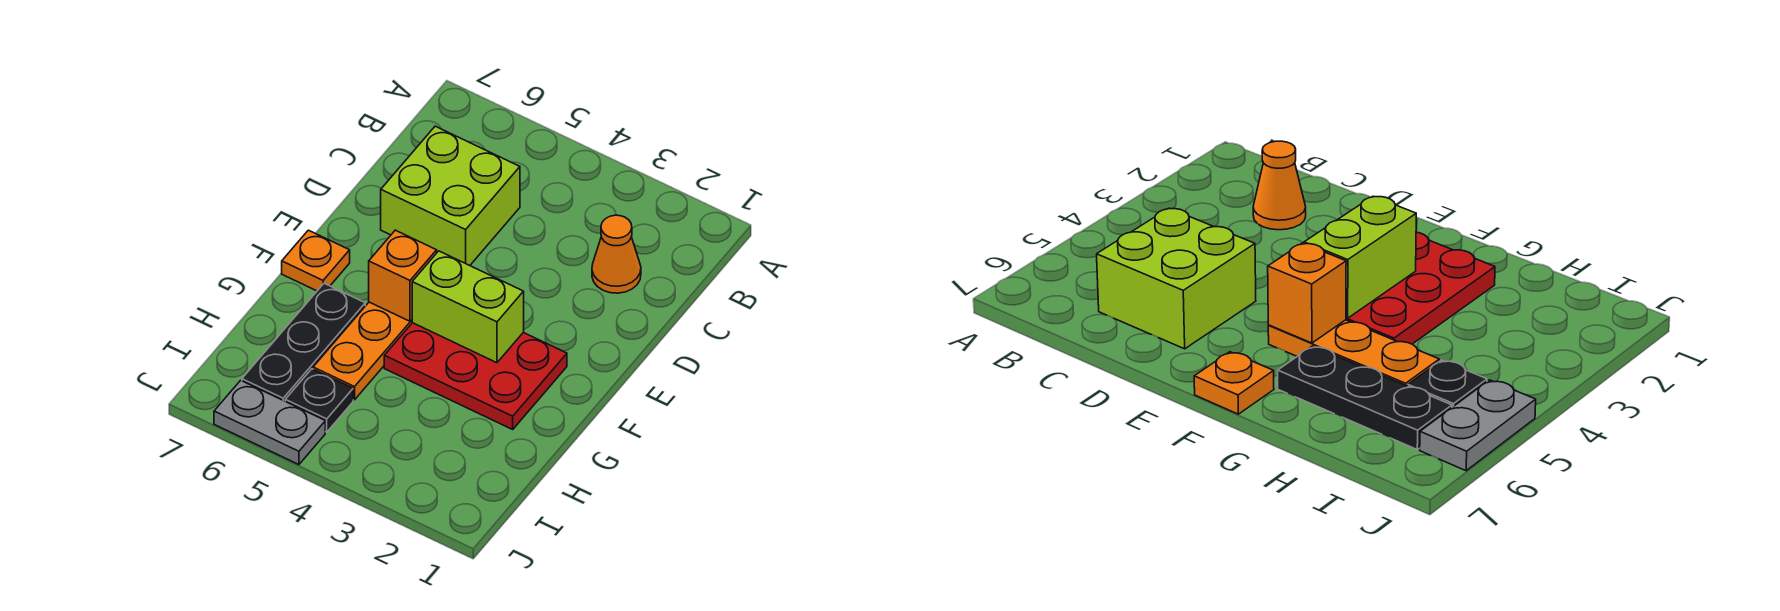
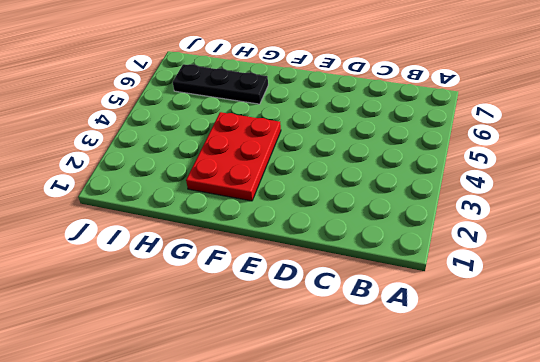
none -> orange cone C2 level 1
none -> lime brick C5:D6 level 1

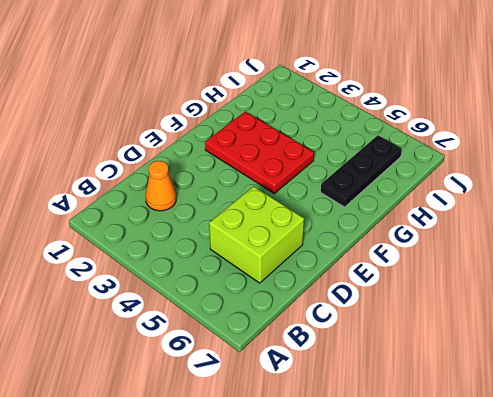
none -> orange plate F5:H5 level 1
none -> orange plate F7 level 1

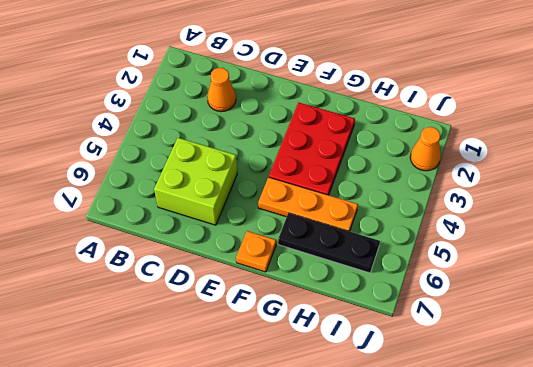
orange cone J2 level 1 -> none
none -> black plate I5 level 1
none -> grey plate J5:J6 level 1

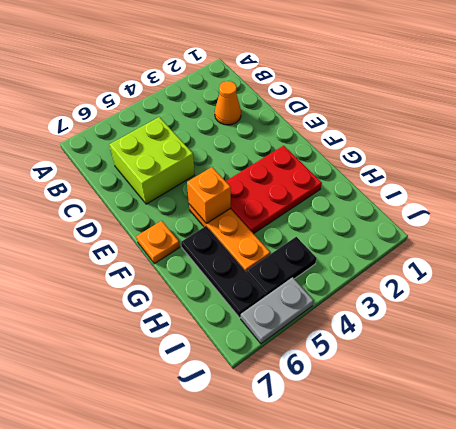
black plate I4:I5 level 1 -> black plate I5 level 1
none -> lime brick F3:F4 level 2

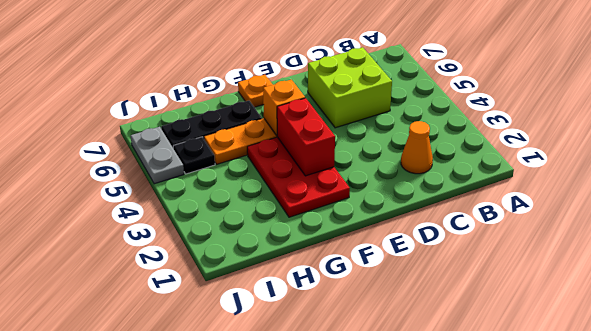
red brick F3:F4 level 2 -> lime brick F3:F4 level 2

